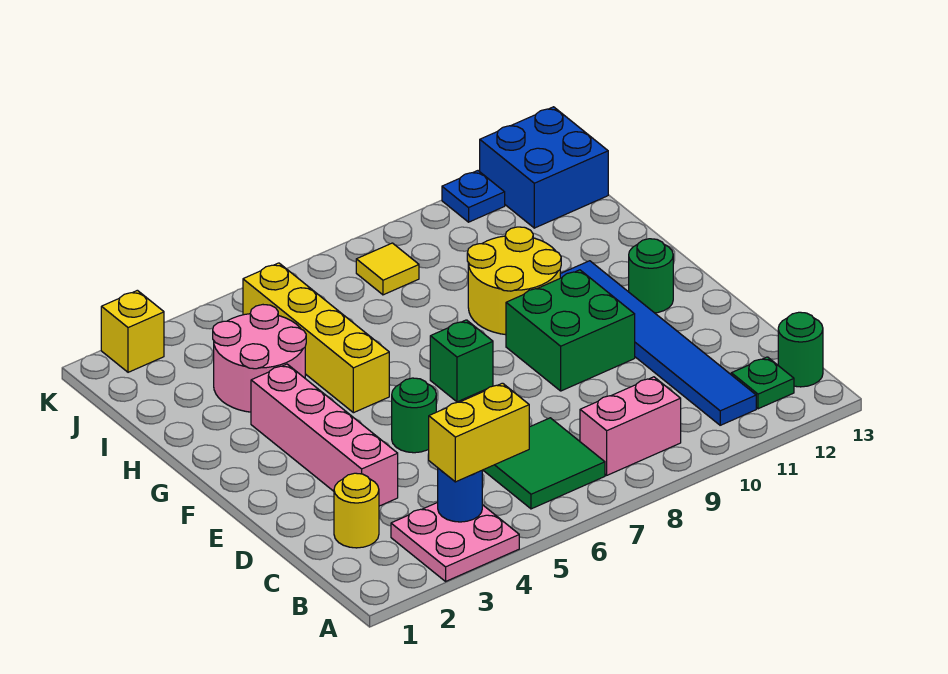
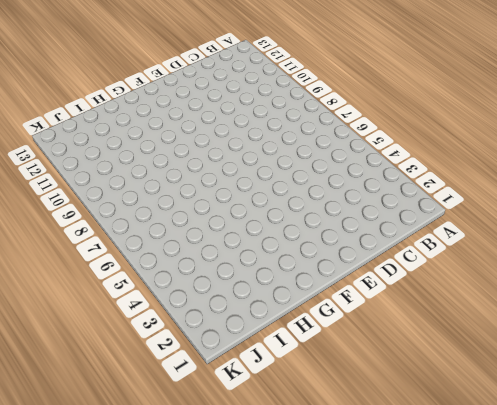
none -> pink plate A3:B4 level 1
none -> green tile B6:C7 level 1
none -> pink brick B8:B9 level 1

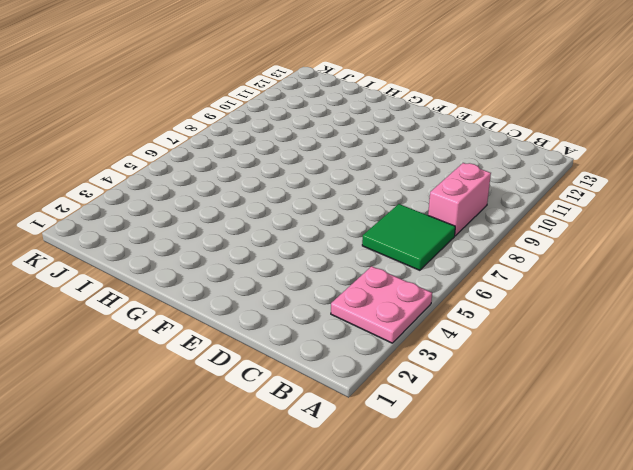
none -> blue tile B11:G11 level 1
none -> green plate B12 level 1
none -> green round brick B13 level 1

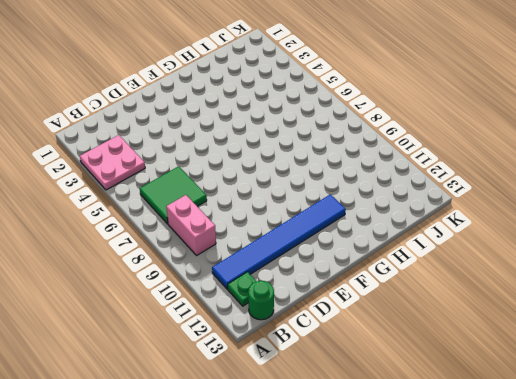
none -> yellow round brick C2 level 1
none -> pink brick D3:G3 level 1
none -> green round brick E5 level 1

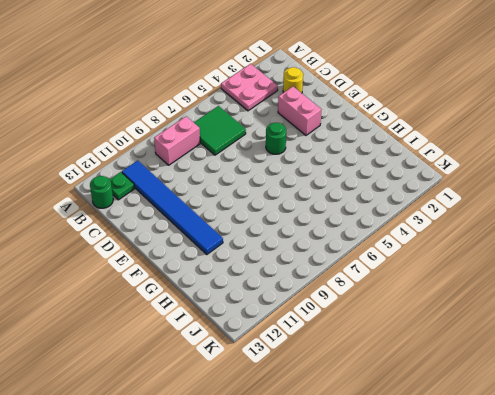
pink brick D3:E3 level 1 -> pink brick D3:G3 level 1
none -> green brick E9:F10 level 1
none -> green brick F7 level 1
none -> green round brick F12 level 1

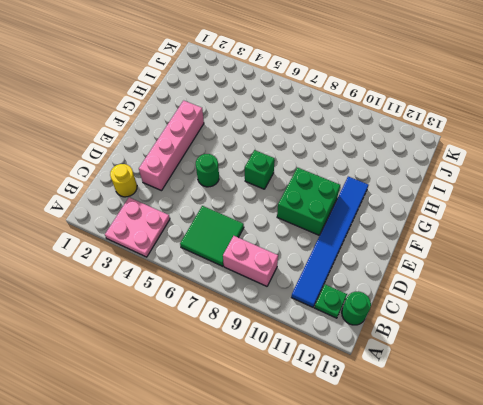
none -> green round brick F12 level 1
none -> yellow brick G5:J5 level 1
none -> yellow round brick G9:H10 level 1

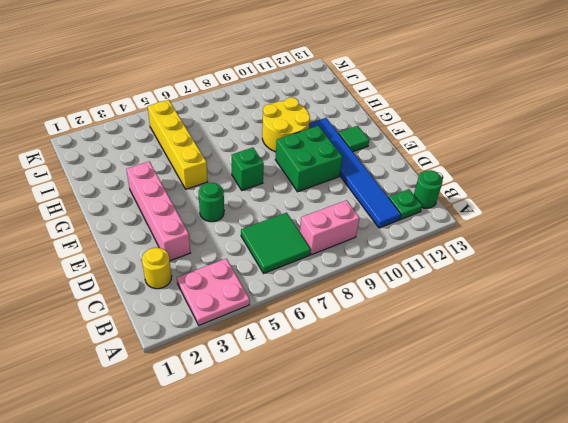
green tile F12 level 1 -> green round brick F12 level 1
none -> pink round brick H3:I4 level 1
none -> yellow tile J8 level 1
none -> blue brick J12:K13 level 1

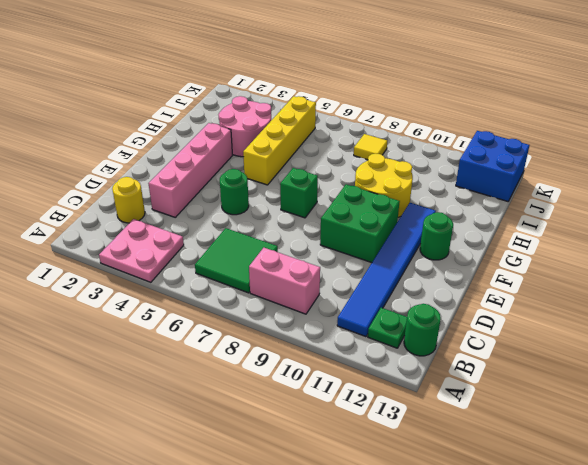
none -> yellow brick K2 level 1
none -> blue plate K11 level 1
none -> blue round brick B4 level 2

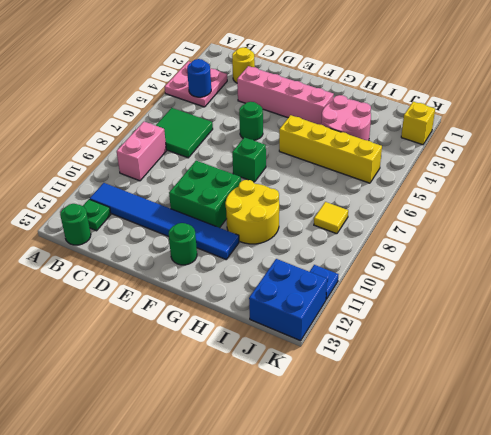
none -> yellow brick B4:B5 level 3

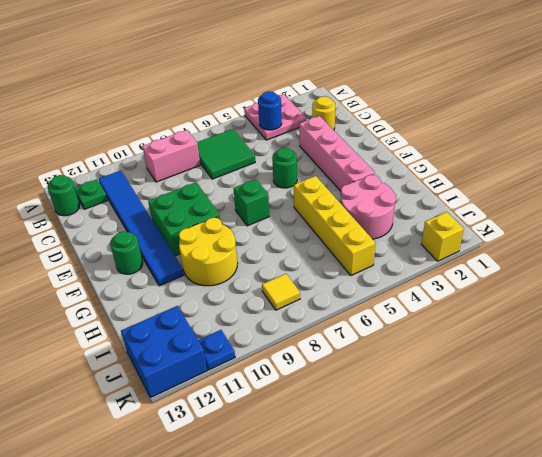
none -> yellow brick B4:B5 level 3

